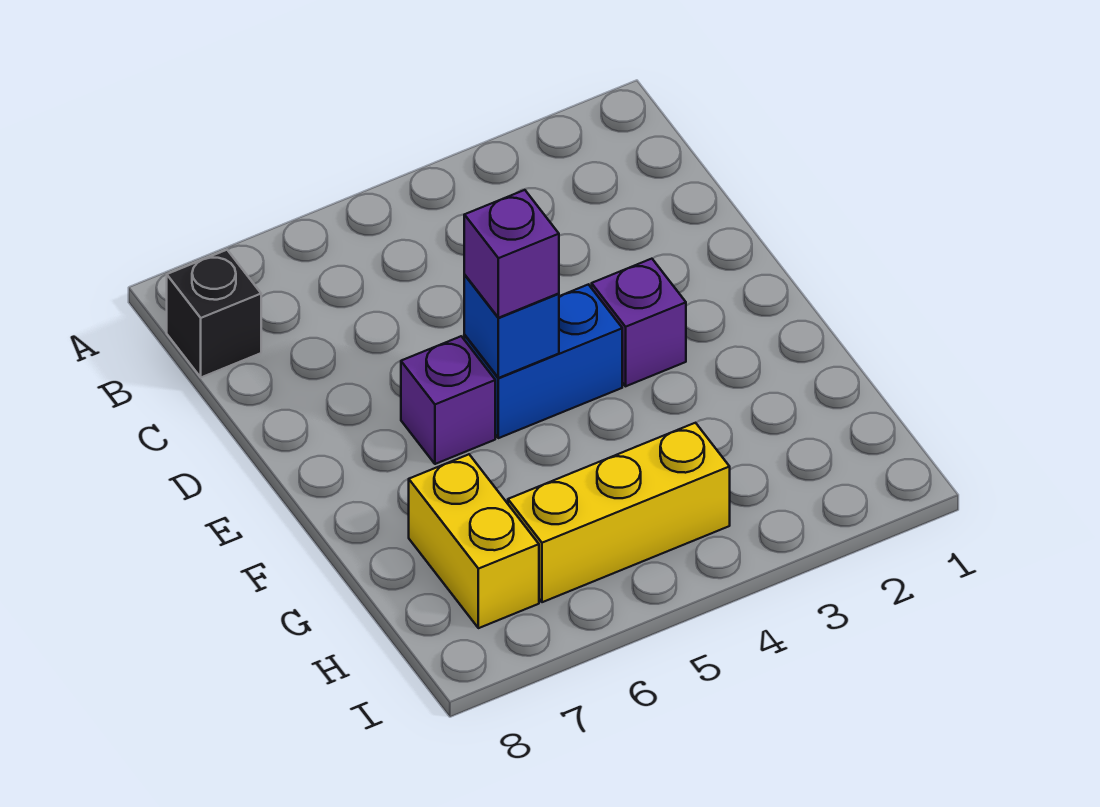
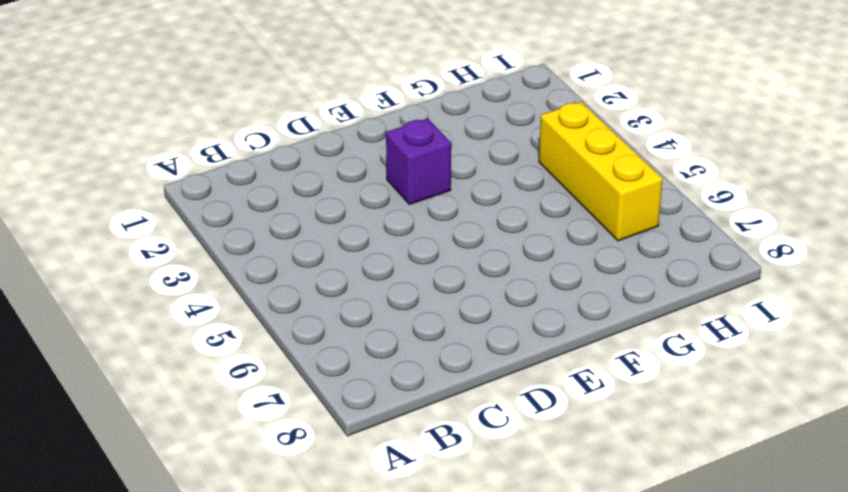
none -> black brick B8 level 1
none -> blue brick E4:E5 level 1

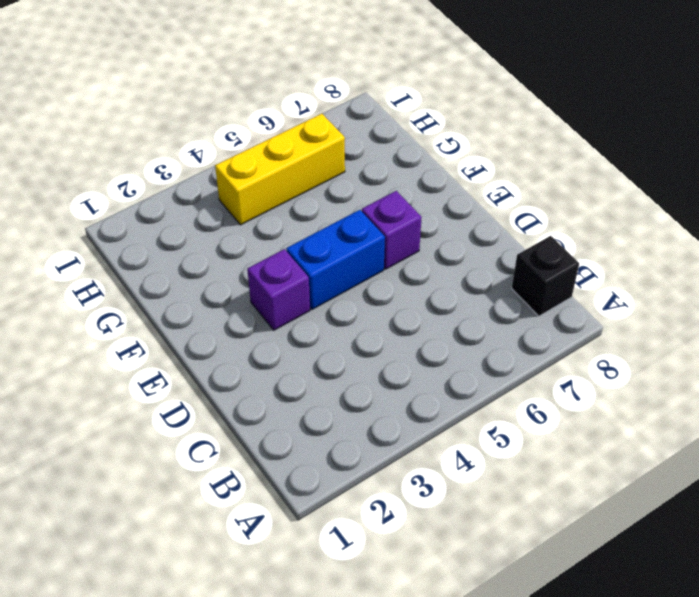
none -> yellow brick G7:H7 level 1
none -> blue brick E5 level 2

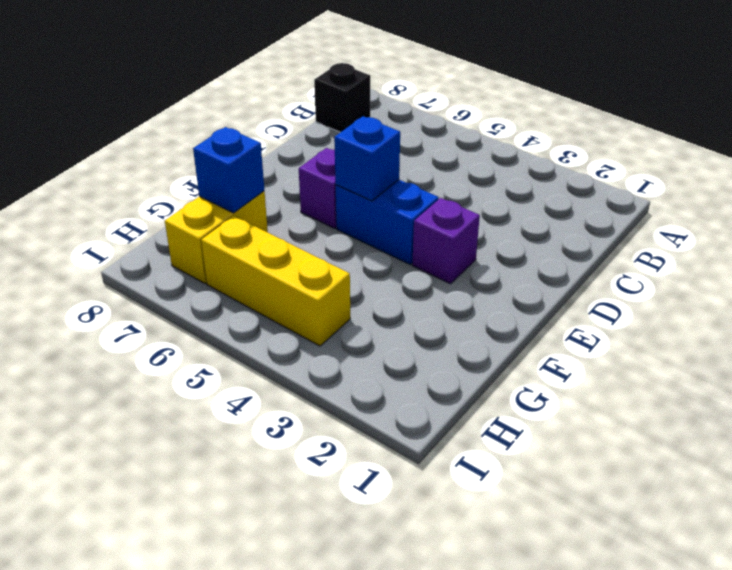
blue brick G7 level 2 -> none
none -> purple brick E5 level 3

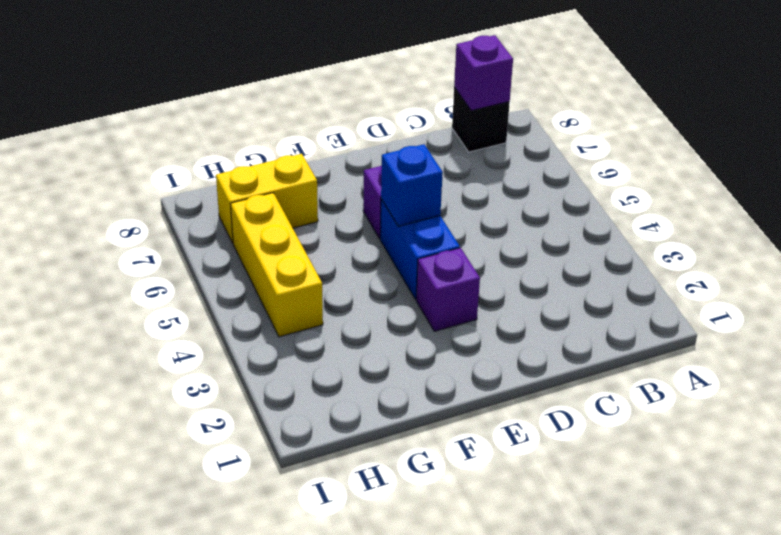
purple brick B8 level 2 -> purple brick E5 level 3

